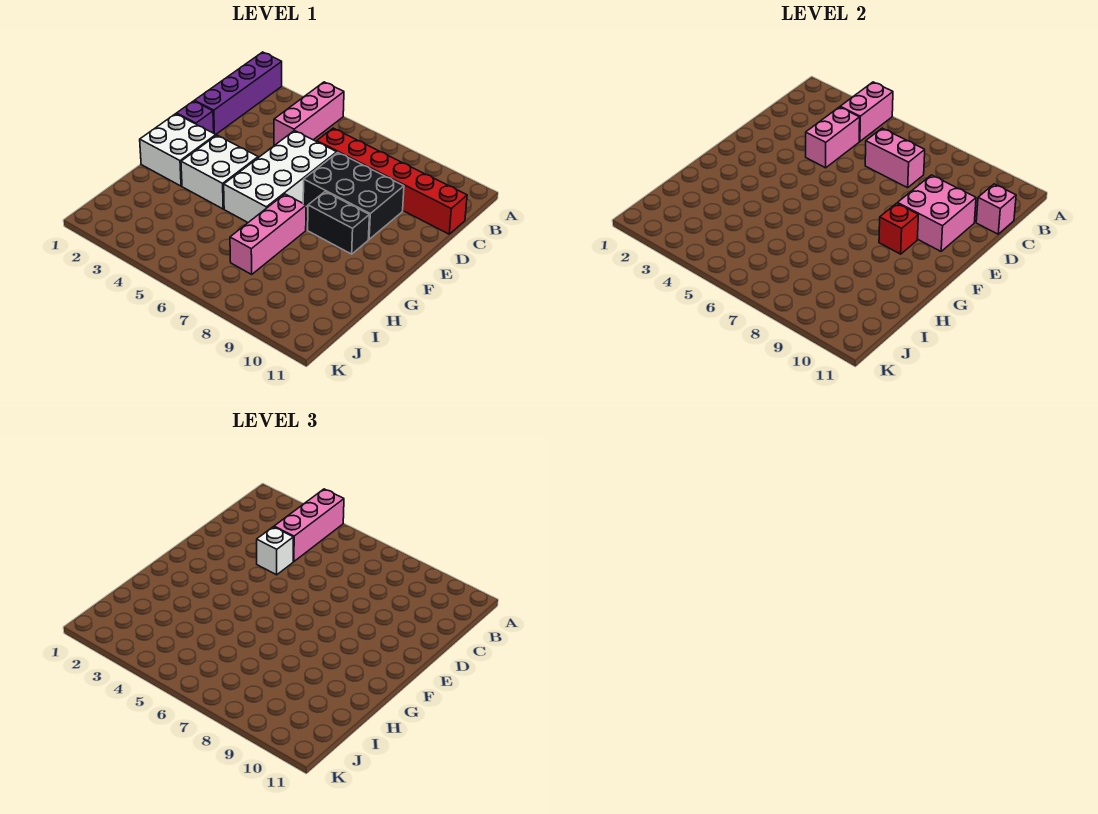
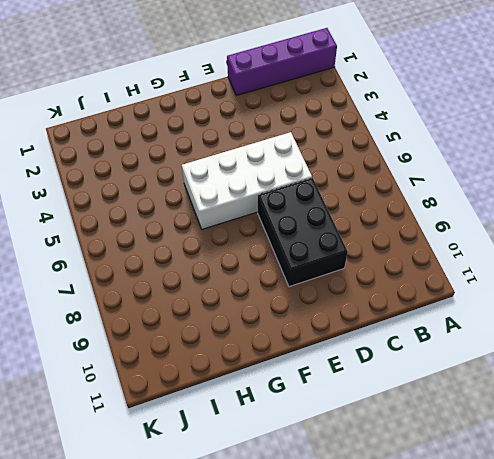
none -> pink brick A4:C4 level 1
none -> red brick C6:C11 level 1
none -> purple brick E1 level 1

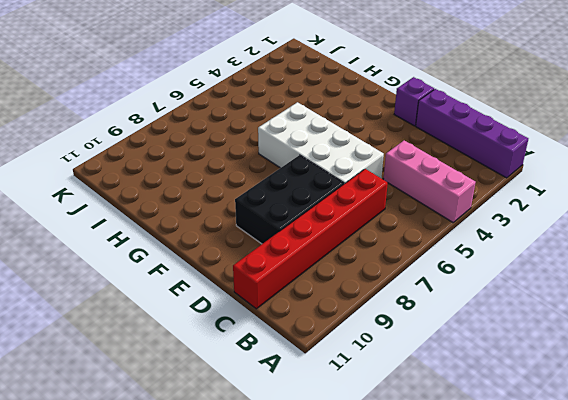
none -> white brick F1:G2 level 1
none -> white brick F3:G4 level 1
none -> black brick F8:F9 level 1

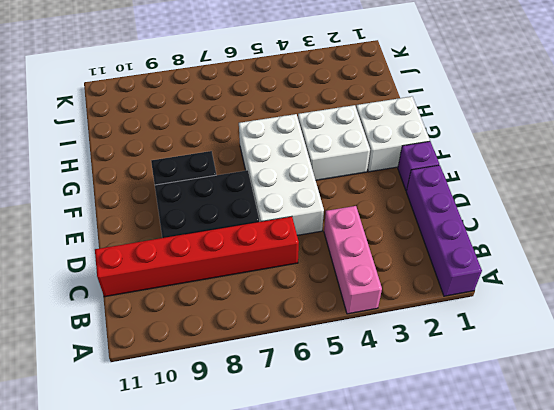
none -> pink brick G7:I7 level 1
none -> pink brick A4:B4 level 2
none -> pink brick C4:D4 level 2

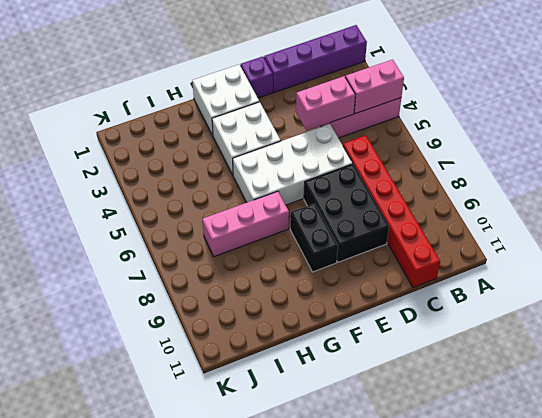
none -> pink brick C6:C7 level 2
none -> pink brick C11 level 2
none -> pink brick D9:E10 level 2

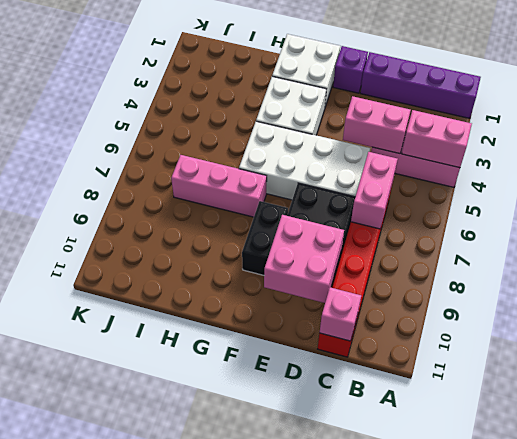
none -> red brick F9 level 2
none -> pink brick A4:C4 level 3
none -> white brick D4 level 3

